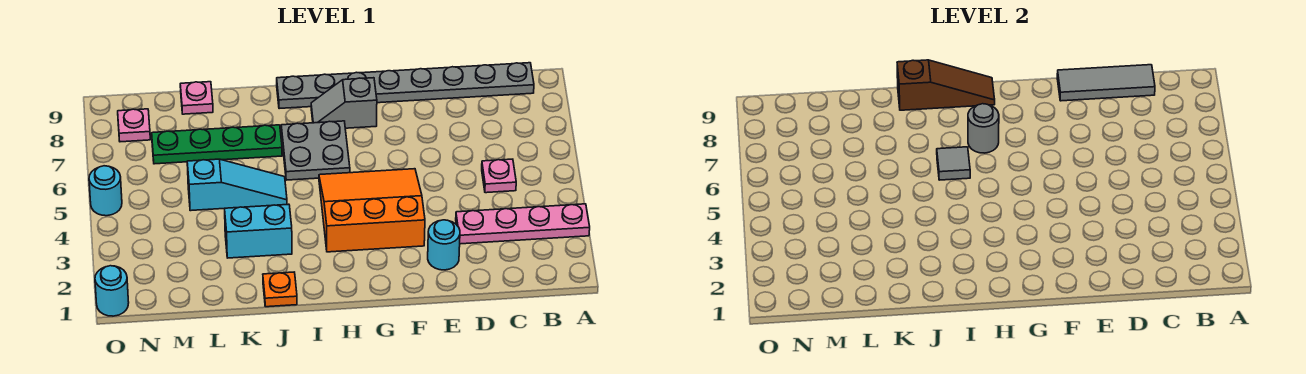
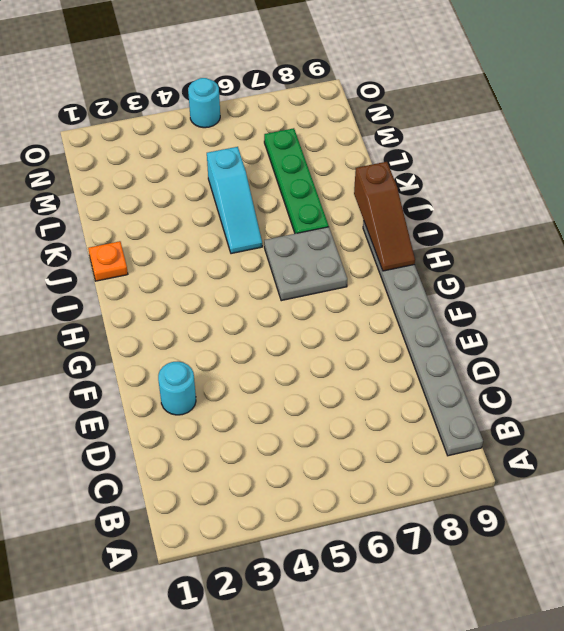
none -> pink plate A3:D3 level 1
none -> pink plate C5 level 1
none -> orange slope F3:H5 level 1 top 3

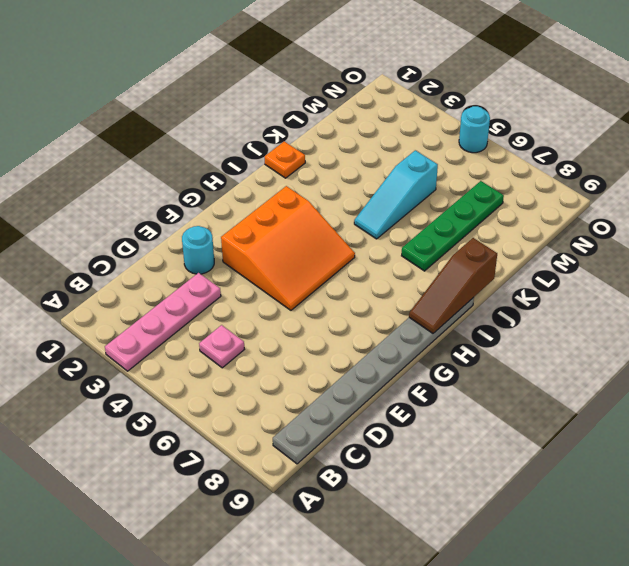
none -> grey slope G8:H8 level 1 top G
none -> grey plate H6:I7 level 1
none -> cyan brick J3:K3 level 1

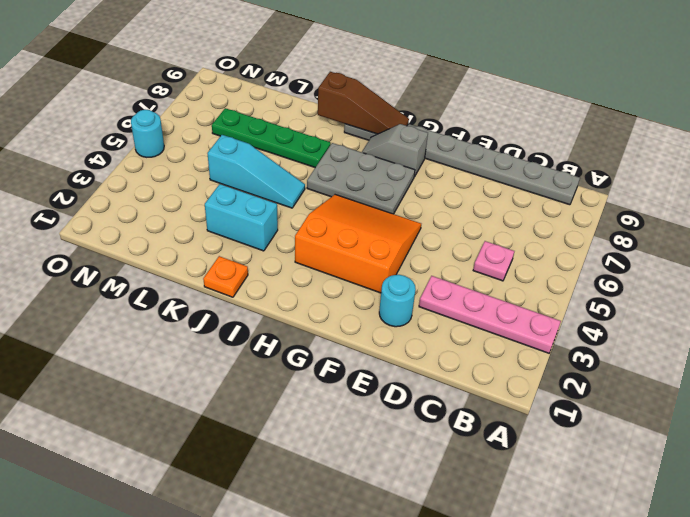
grey plate G6:I7 level 1 -> grey plate H6:I7 level 1
none -> pink plate L9 level 1
none -> pink plate N8 level 1
none -> cyan round brick O1 level 1

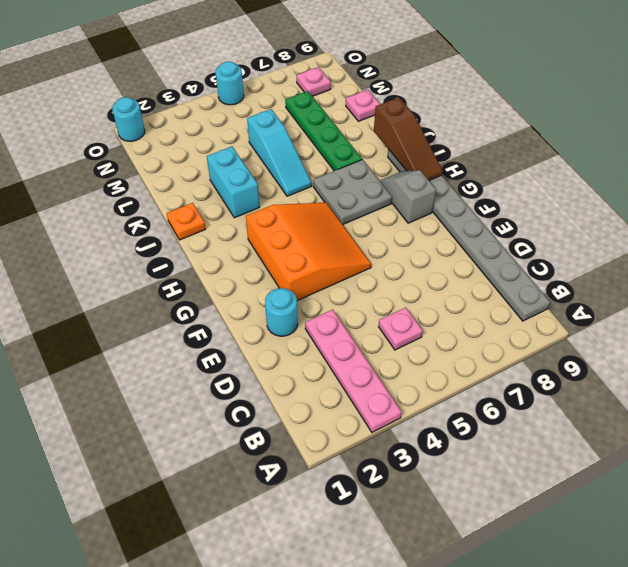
none -> grey tile C9:E9 level 2
none -> grey round brick H7 level 2
none -> grey tile I6 level 2

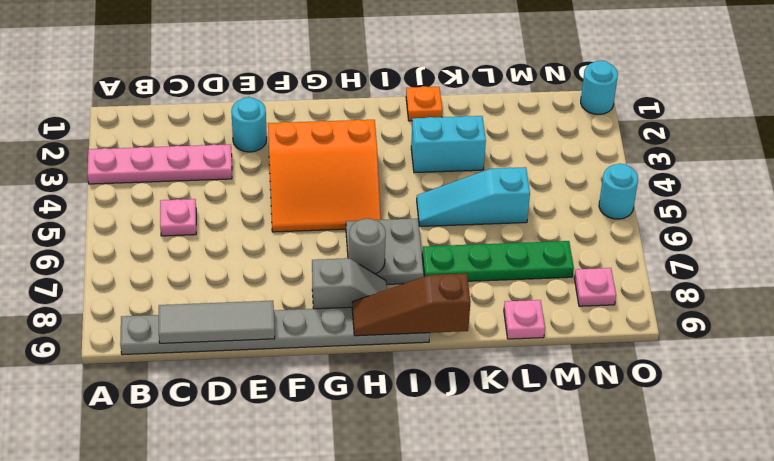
none -> grey tile I6 level 2

